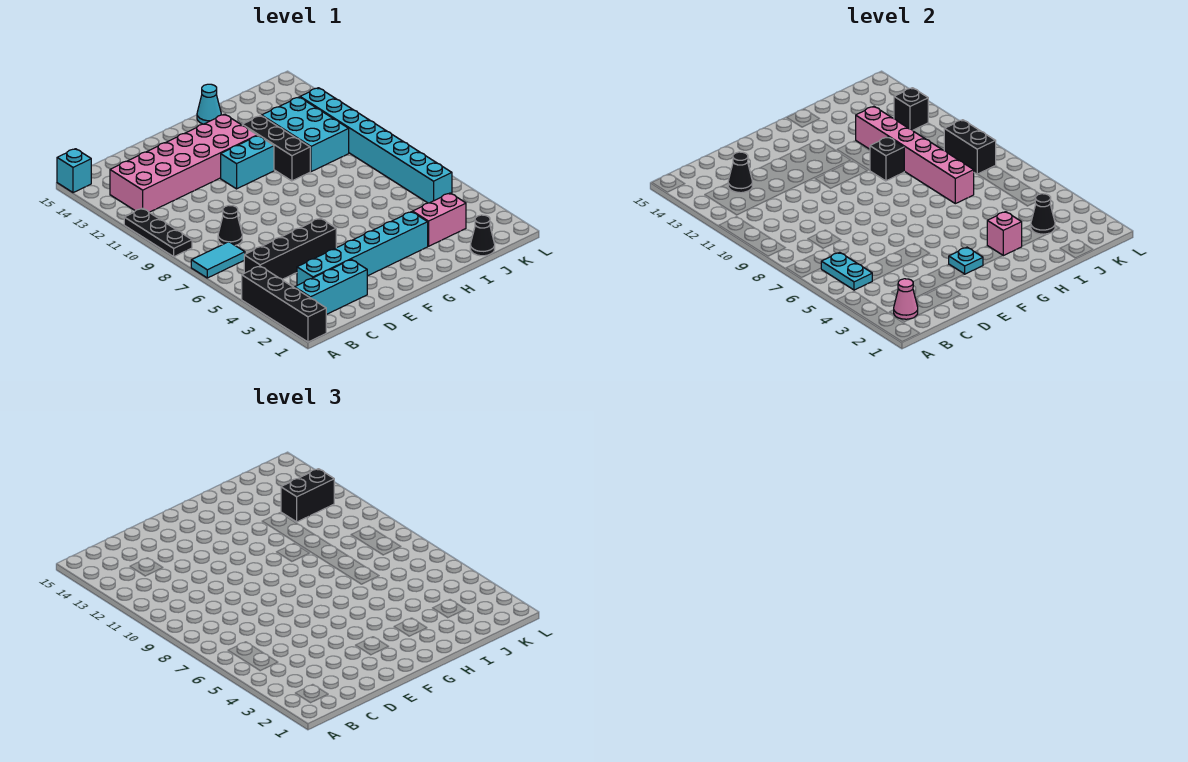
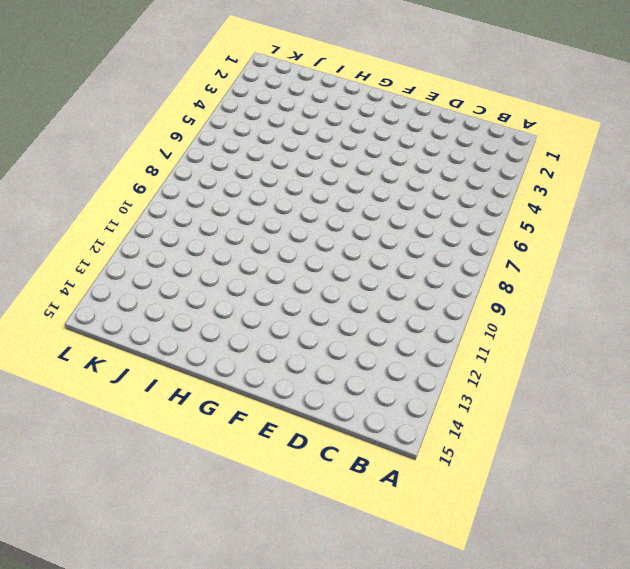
none -> black brick A1:A4 level 1
none -> cyan tile A7:B7 level 1
none -> black plate A9:A11 level 1

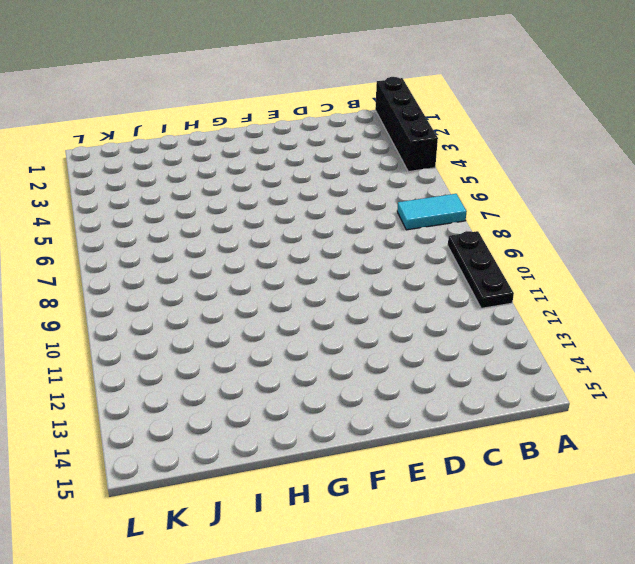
none -> cyan brick A15 level 1
none -> cyan brick B2:D2 level 1
none -> black brick B5:E5 level 1

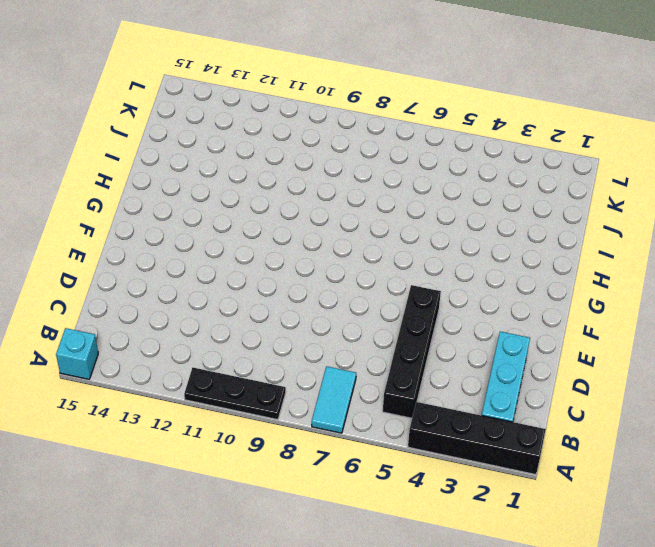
none -> pink brick B12:G13 level 1
none -> cyan brick C3:H3 level 1
none -> black cone C8 level 1

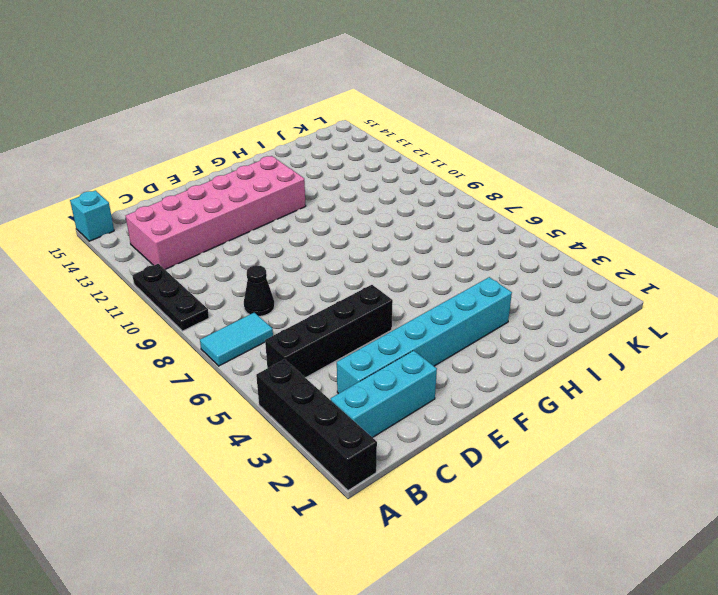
none -> cyan brick F11:G11 level 1
none -> black brick H10:H12 level 1
none -> cyan cone H15 level 1

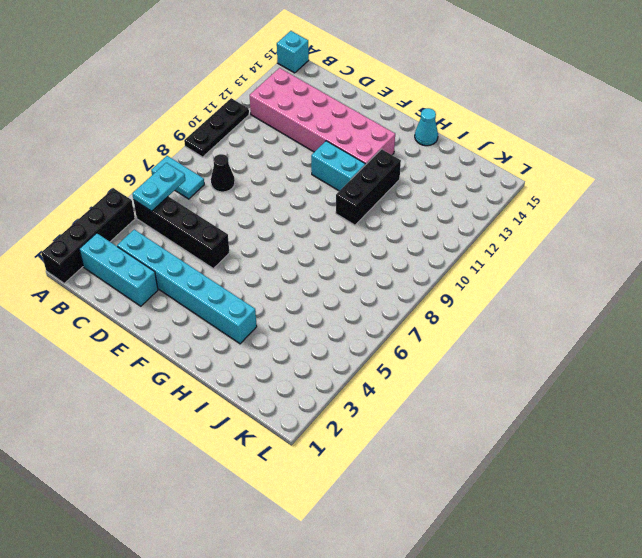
none -> pink brick I3:J3 level 1
none -> cyan brick I10:J12 level 1
none -> black cone J1 level 1

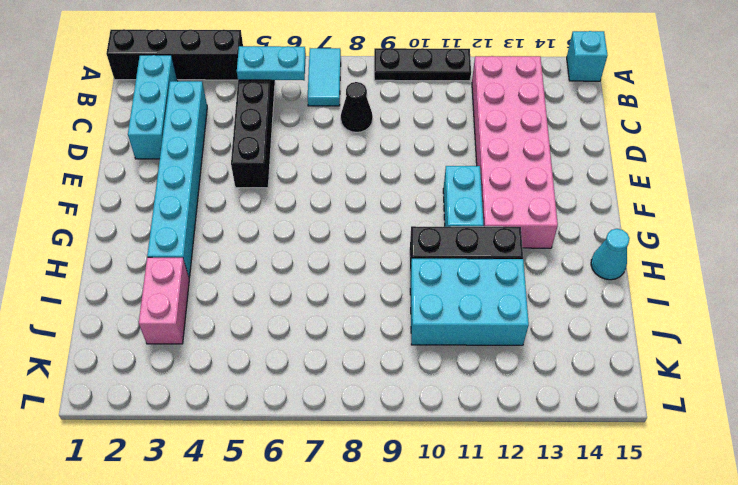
none -> black cone J1 level 1
none -> cyan brick K5:K12 level 1
none -> pink cone B2 level 2

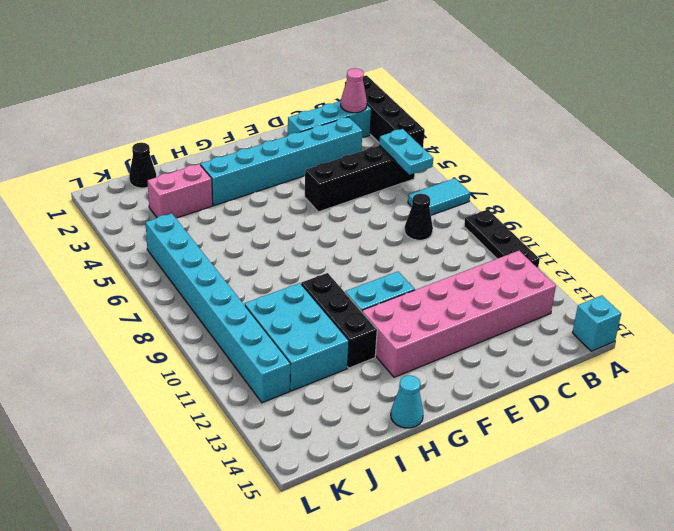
none -> black cone C13 level 2
none -> cyan plate F3 level 2
none -> pink brick H3 level 2

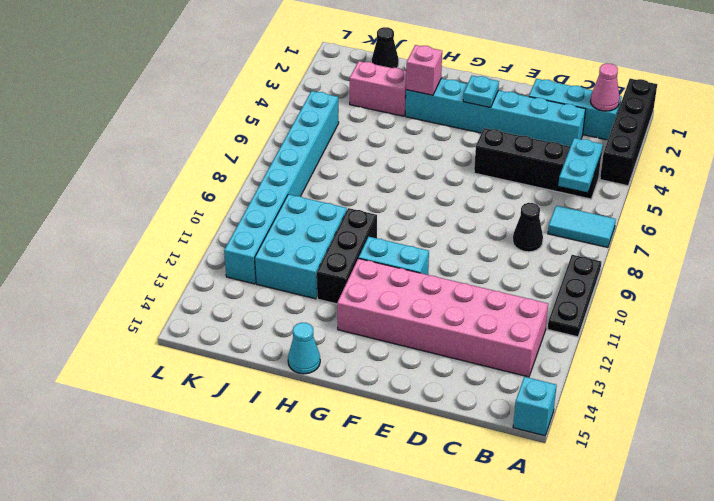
none -> black cone C13 level 2
none -> black brick H10 level 2
none -> pink brick I7:I12 level 2

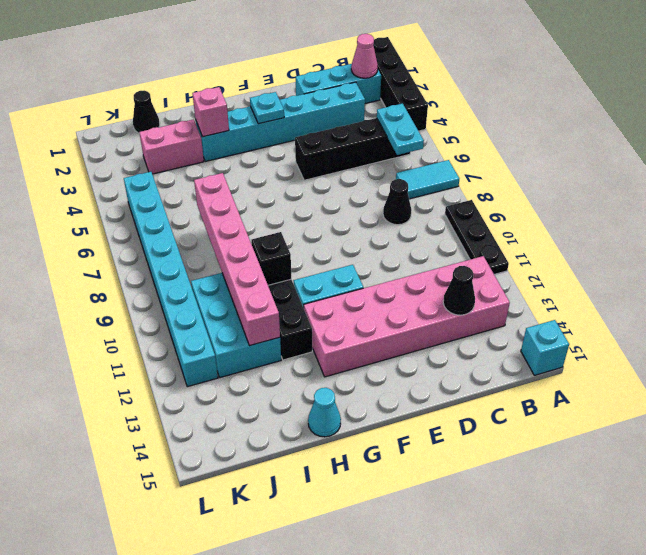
none -> black cone J3 level 2
none -> black brick K8:K9 level 2
none -> black brick K12 level 2

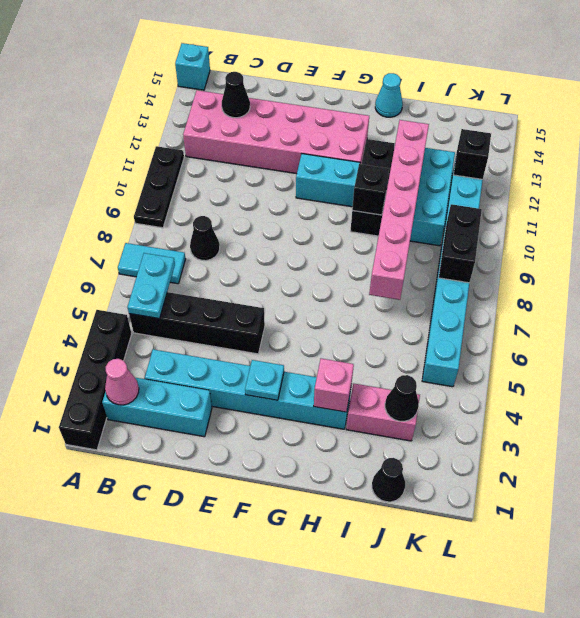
none -> black brick J12:K12 level 3

